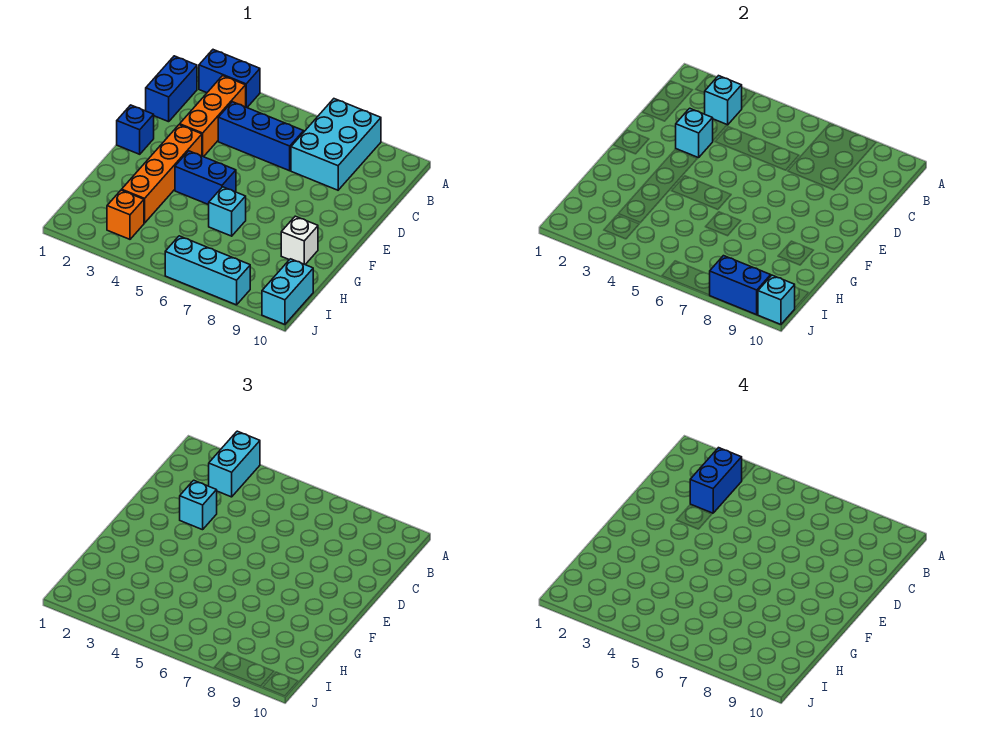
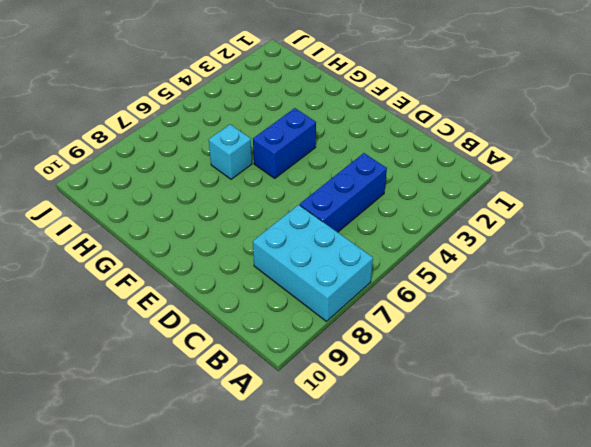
none -> blue brick A2:A3 level 1
none -> blue brick B1:C1 level 1
none -> orange brick B3:D3 level 1

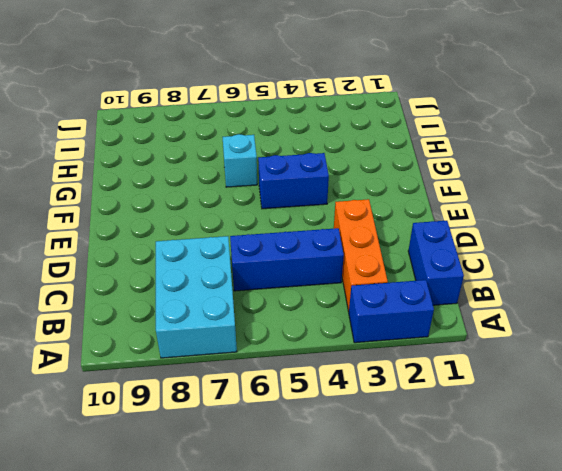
none -> blue brick E1 level 1
none -> orange brick E3:H3 level 1
none -> white brick G9 level 1

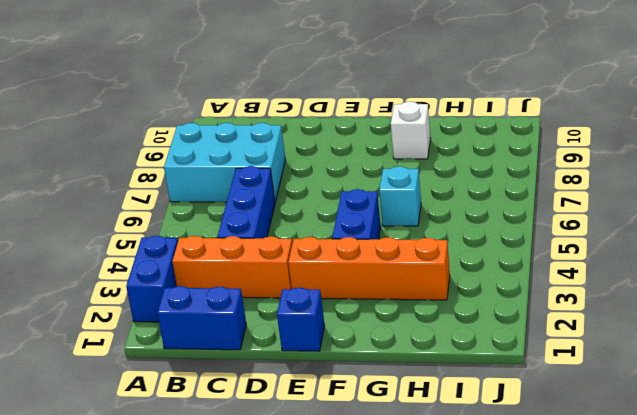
none -> orange brick I3 level 1
none -> cyan brick I10:J10 level 1
none -> cyan brick J6:J8 level 1

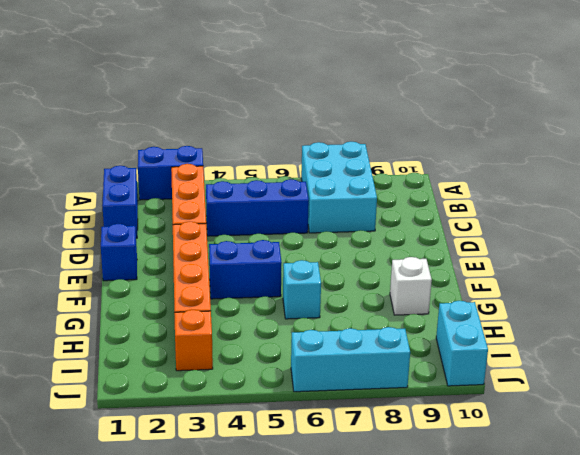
none -> cyan brick B3 level 2
none -> cyan brick D3 level 2
none -> blue brick J8:J9 level 2

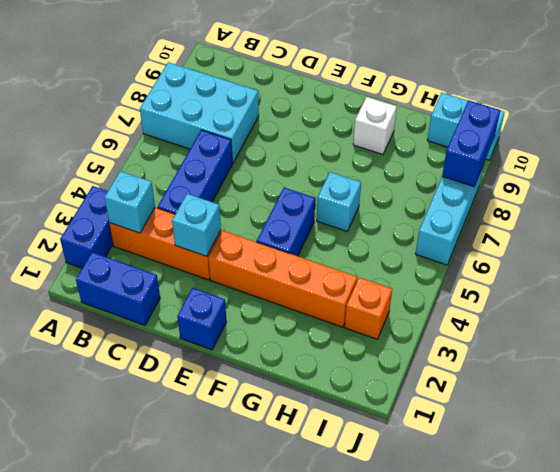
none -> cyan brick J10 level 2
none -> cyan brick A3:B3 level 3
none -> cyan brick D3 level 3

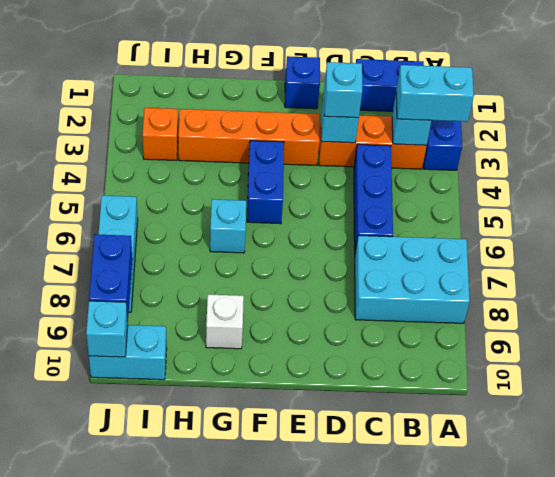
none -> blue brick B3:C3 level 4

